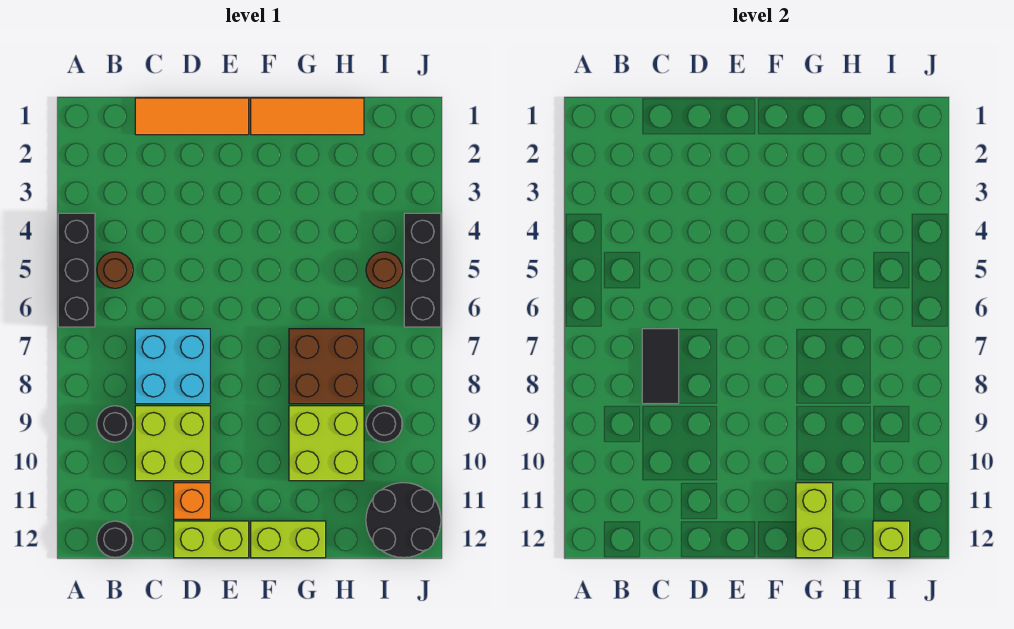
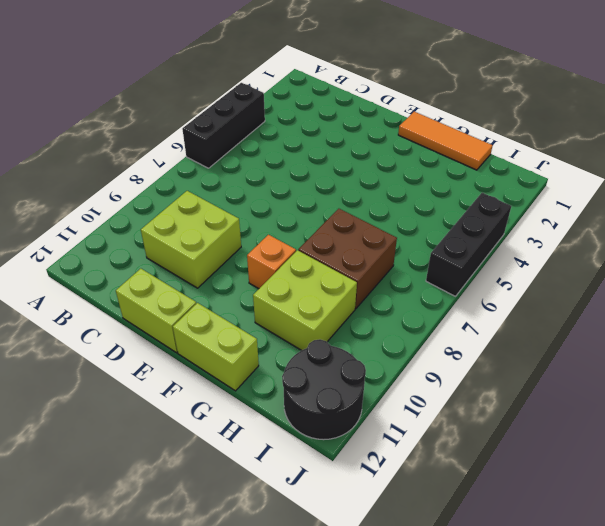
orange brick F9 level 1 -> orange brick D11 level 1
none -> brown round brick B5 level 1
none -> black round brick B9 level 1
none -> black round brick B12 level 1

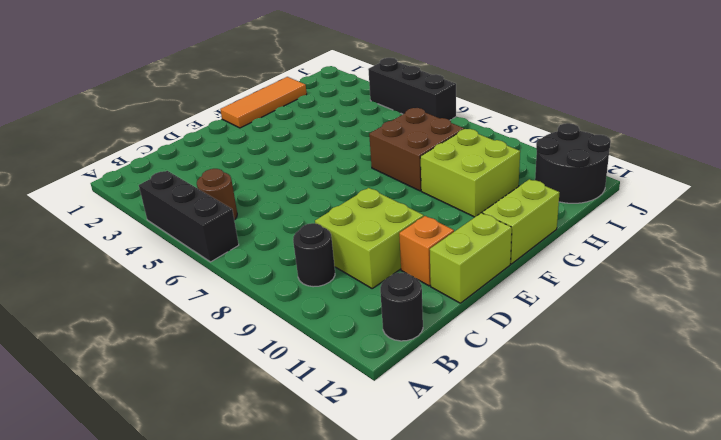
none -> orange tile C1:E1 level 1
none -> cyan brick C7:D8 level 1
none -> brown round brick I5 level 1

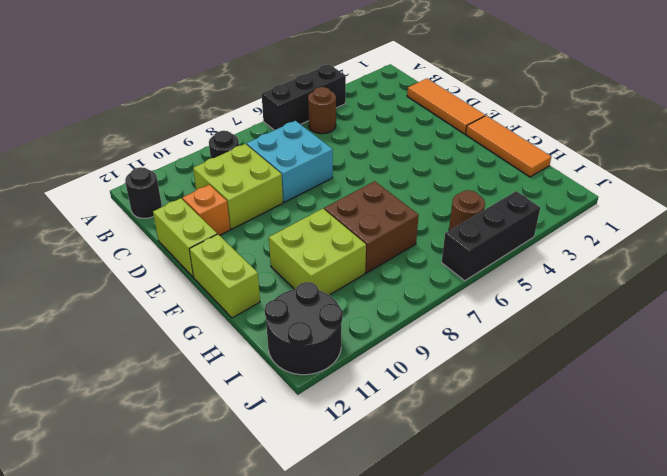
none -> black round brick I9 level 1
none -> black tile C7:C8 level 2
none -> lime brick G11:G12 level 2

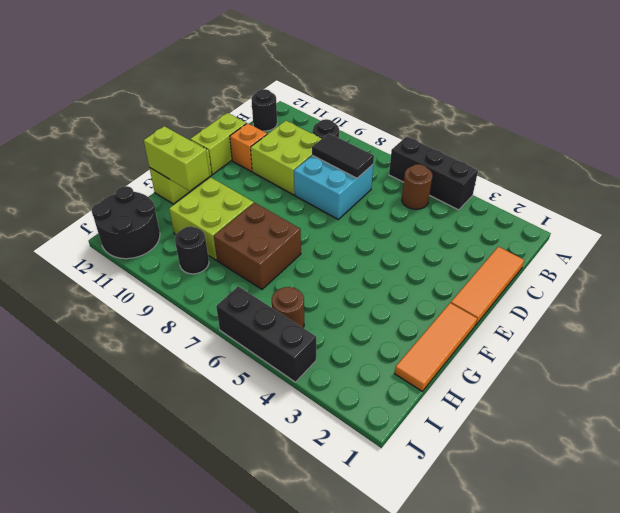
none -> lime brick I12 level 2

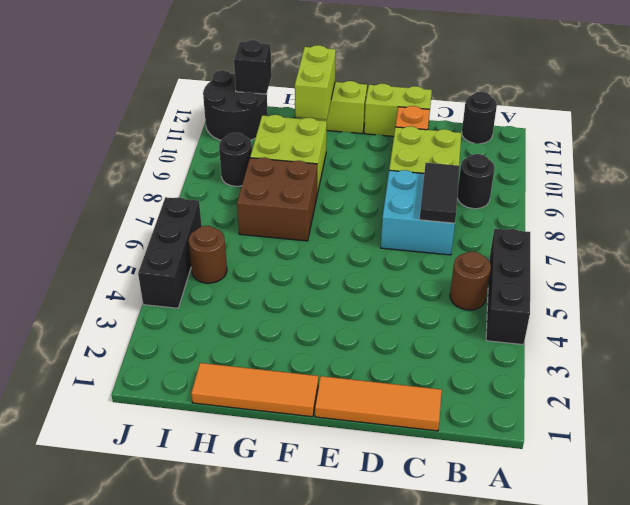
black brick I12 level 2 -> lime brick I12 level 2

